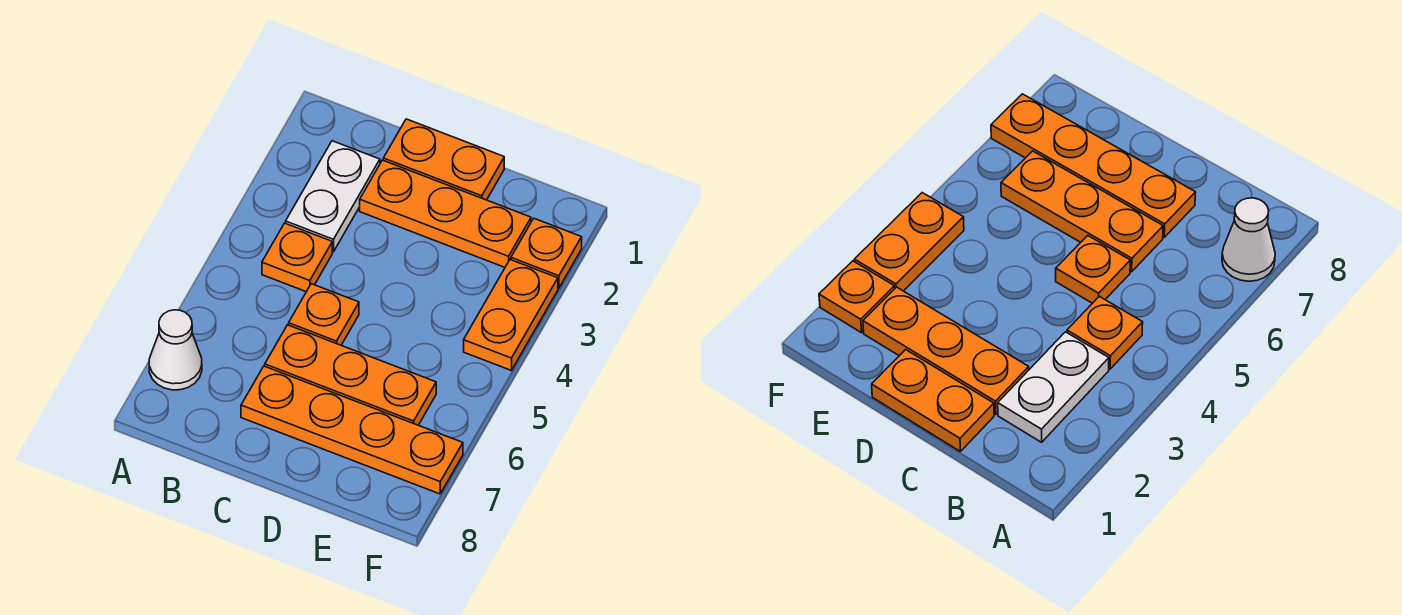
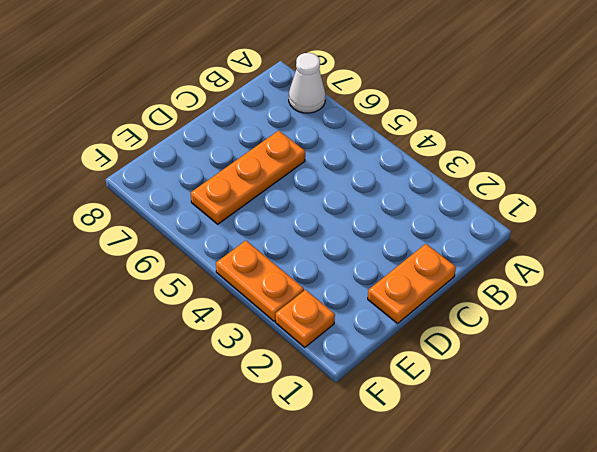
none -> white plate B2:B3 level 1
none -> orange plate B4 level 1

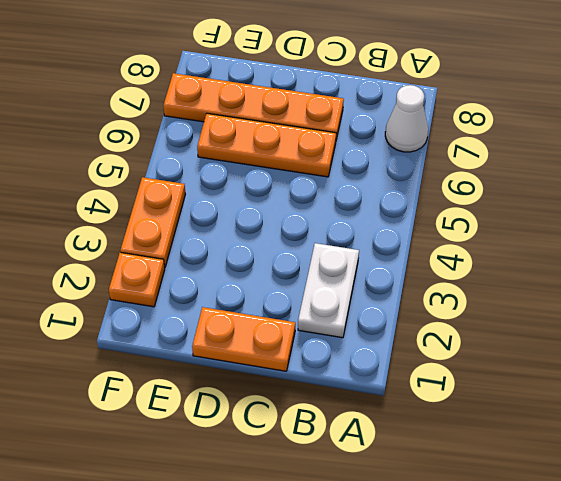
none -> orange plate B4 level 1
none -> orange plate C2:E2 level 1

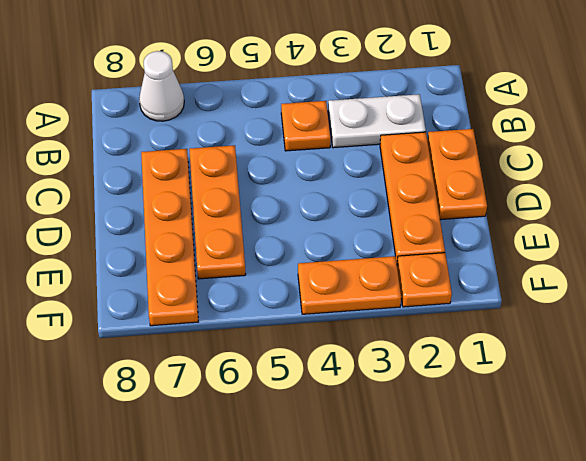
none -> orange plate C5 level 1

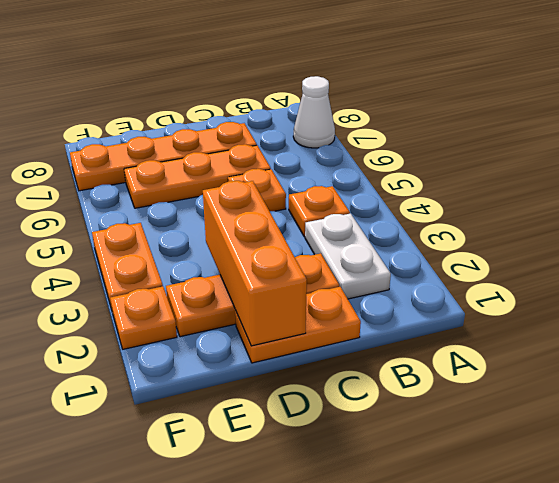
orange brick D1:D3 level 2 -> none

